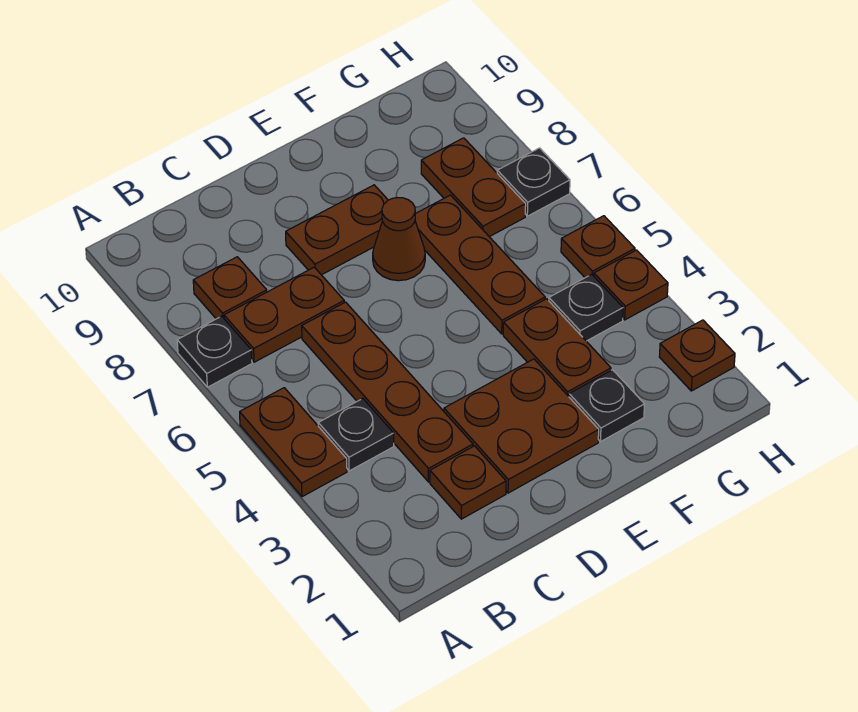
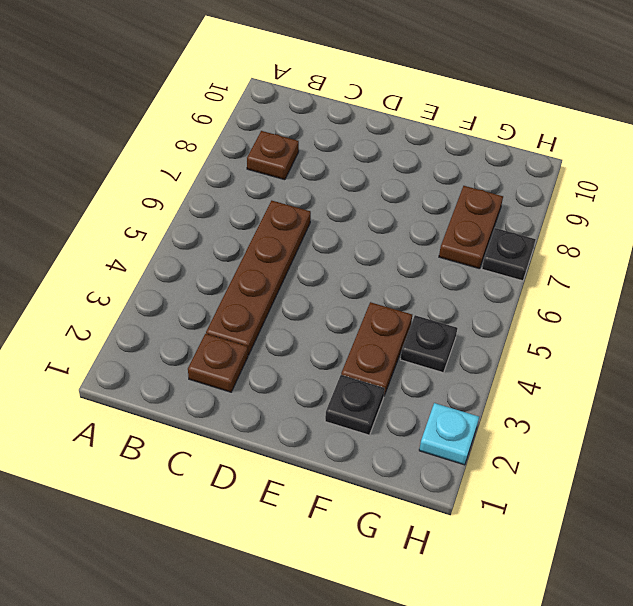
cyan plate H2 level 1 -> brown plate H2 level 1
none -> brown plate A4:A5 level 1
none -> black plate A7 level 1
none -> black plate B4 level 1

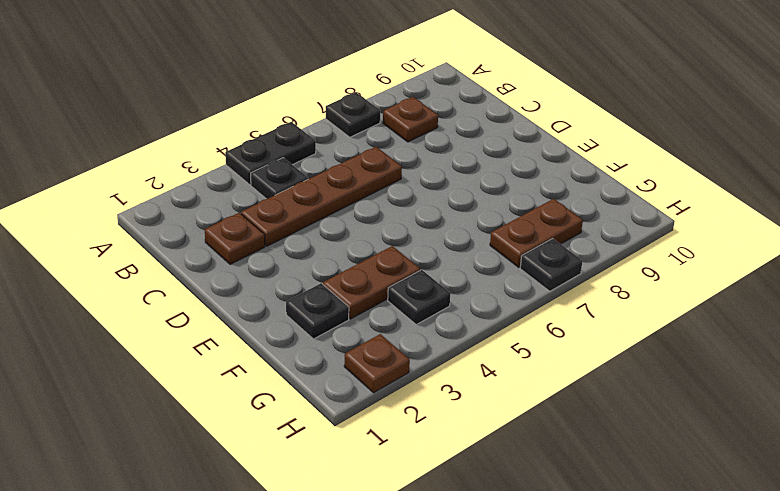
black plate A4:A5 level 1 -> brown plate A4:A5 level 1
none -> brown plate B7:C7 level 1
none -> brown plate D2:E3 level 1
none -> brown plate D8:E8 level 1

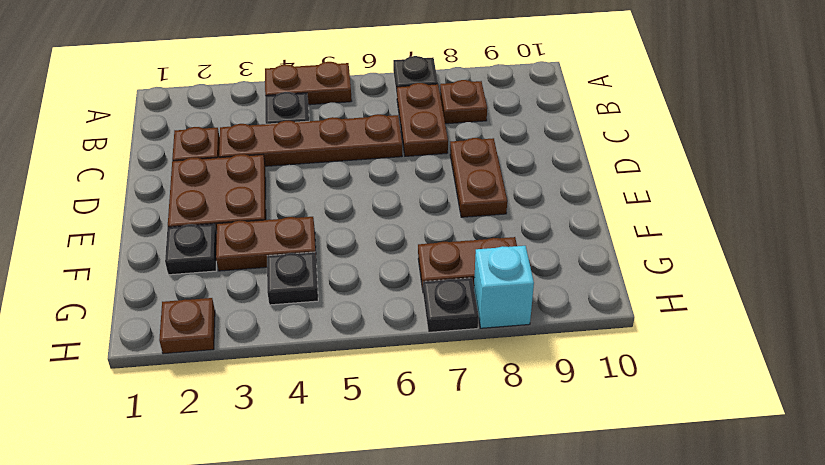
cyan brick H8 level 1 -> none
none -> brown cone E7 level 1
none -> brown plate F5:F7 level 1
none -> brown plate H4 level 1

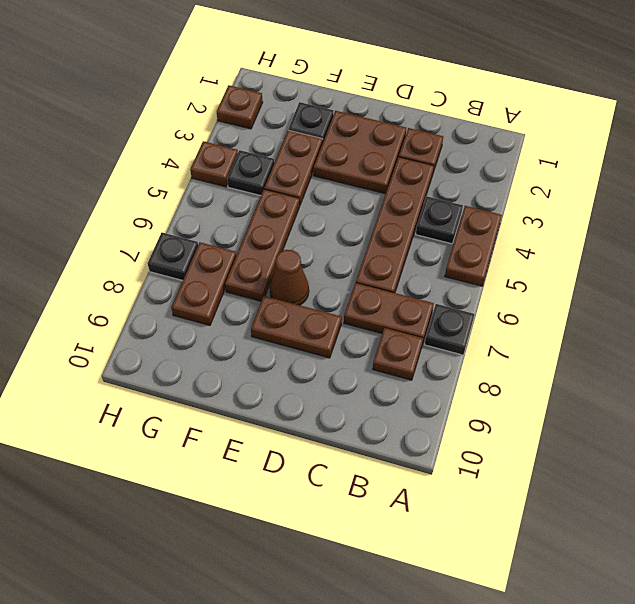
none -> brown plate H5 level 1

